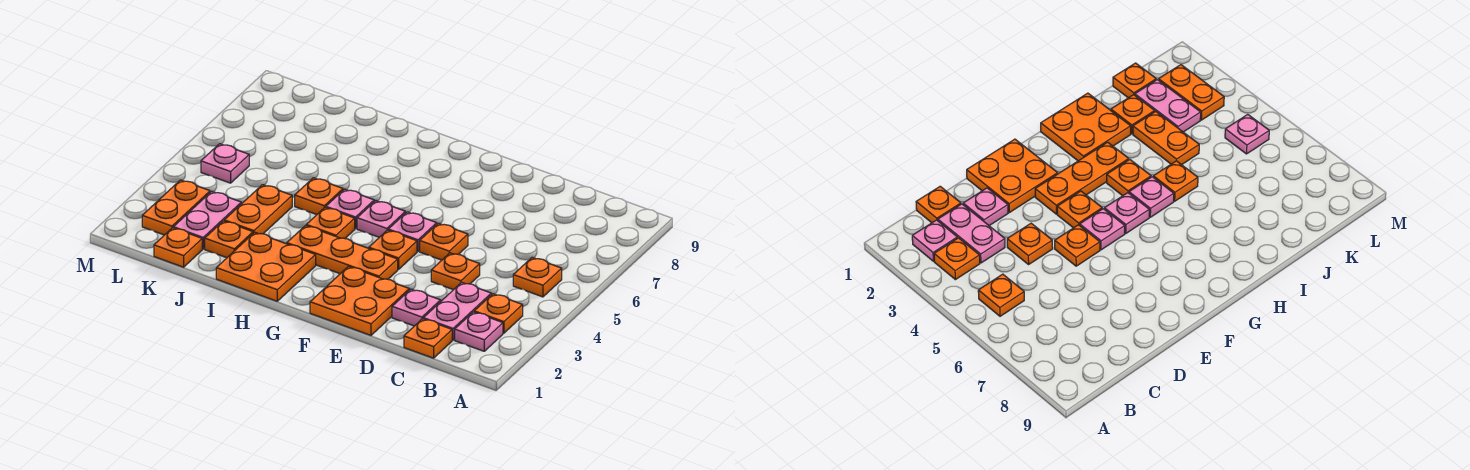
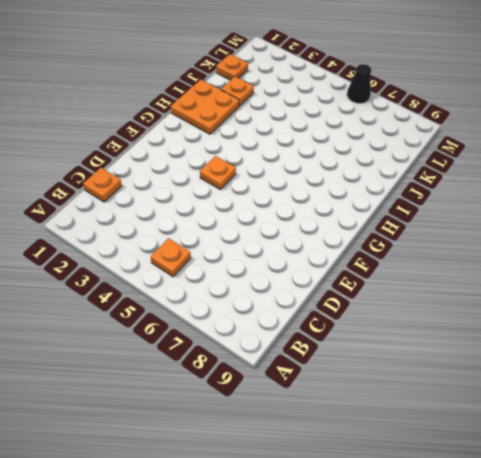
black cone M6 level 1 -> none
none -> pink plate B2 level 1
none -> orange plate B3 level 1
none -> pink plate C2:C3 level 1

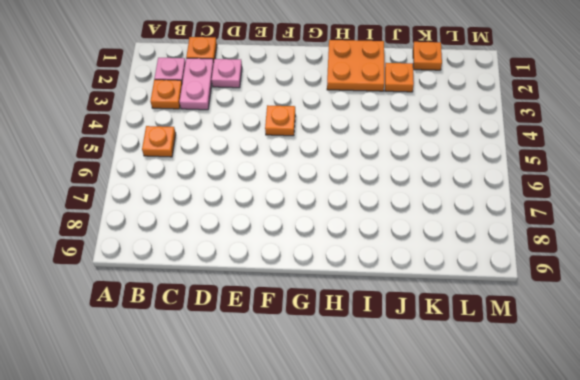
none -> orange plate D4 level 1
none -> orange plate E1:F2 level 1
none -> orange plate E5 level 1

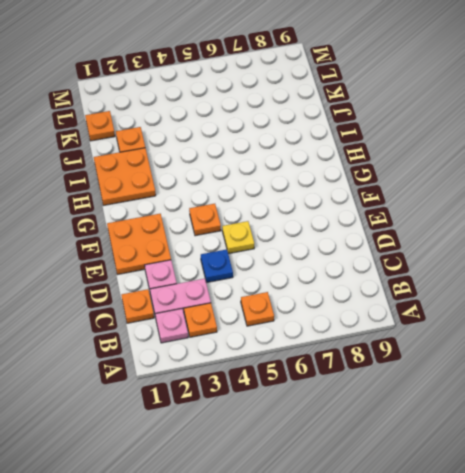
blue plate D4 level 1 -> orange plate D4 level 1
yellow plate E5 level 1 -> orange plate E5 level 1
none -> orange plate F3:H3 level 1
none -> pink plate F5 level 1
none -> pink plate G5 level 1

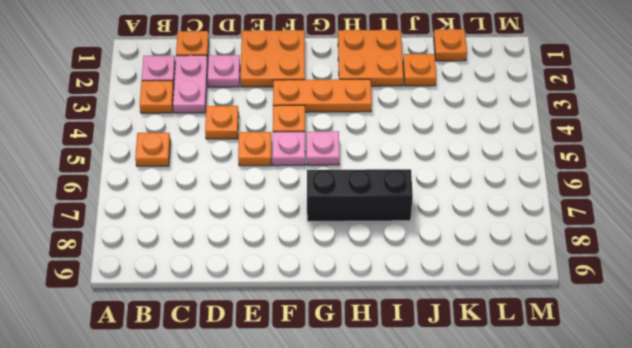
black brick G7:I7 level 1 -> none
none -> orange plate H4 level 1
none -> pink plate H5 level 1
none -> orange plate I5 level 1

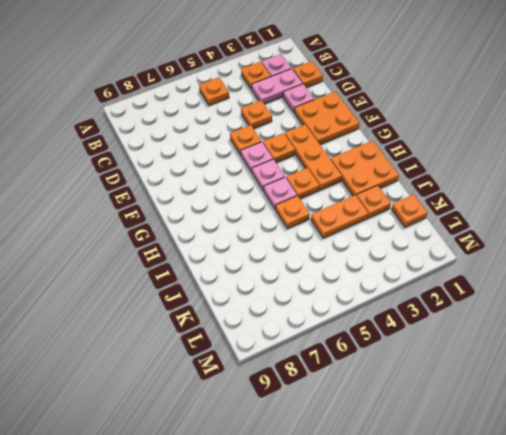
none -> pink plate K2:K3 level 1
none -> orange plate L2:L3 level 1
none -> pink plate L5 level 1

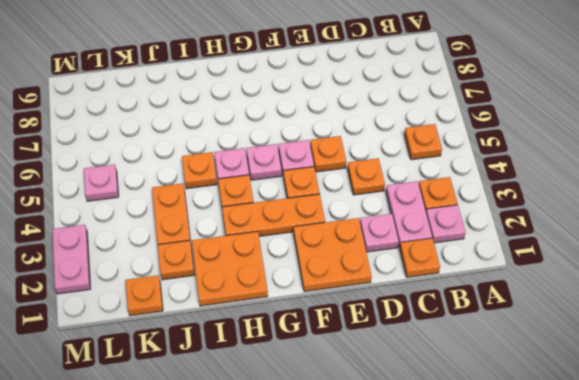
pink plate M2:M3 level 1 -> pink plate K2:K3 level 1
none -> orange plate L2:L3 level 1

